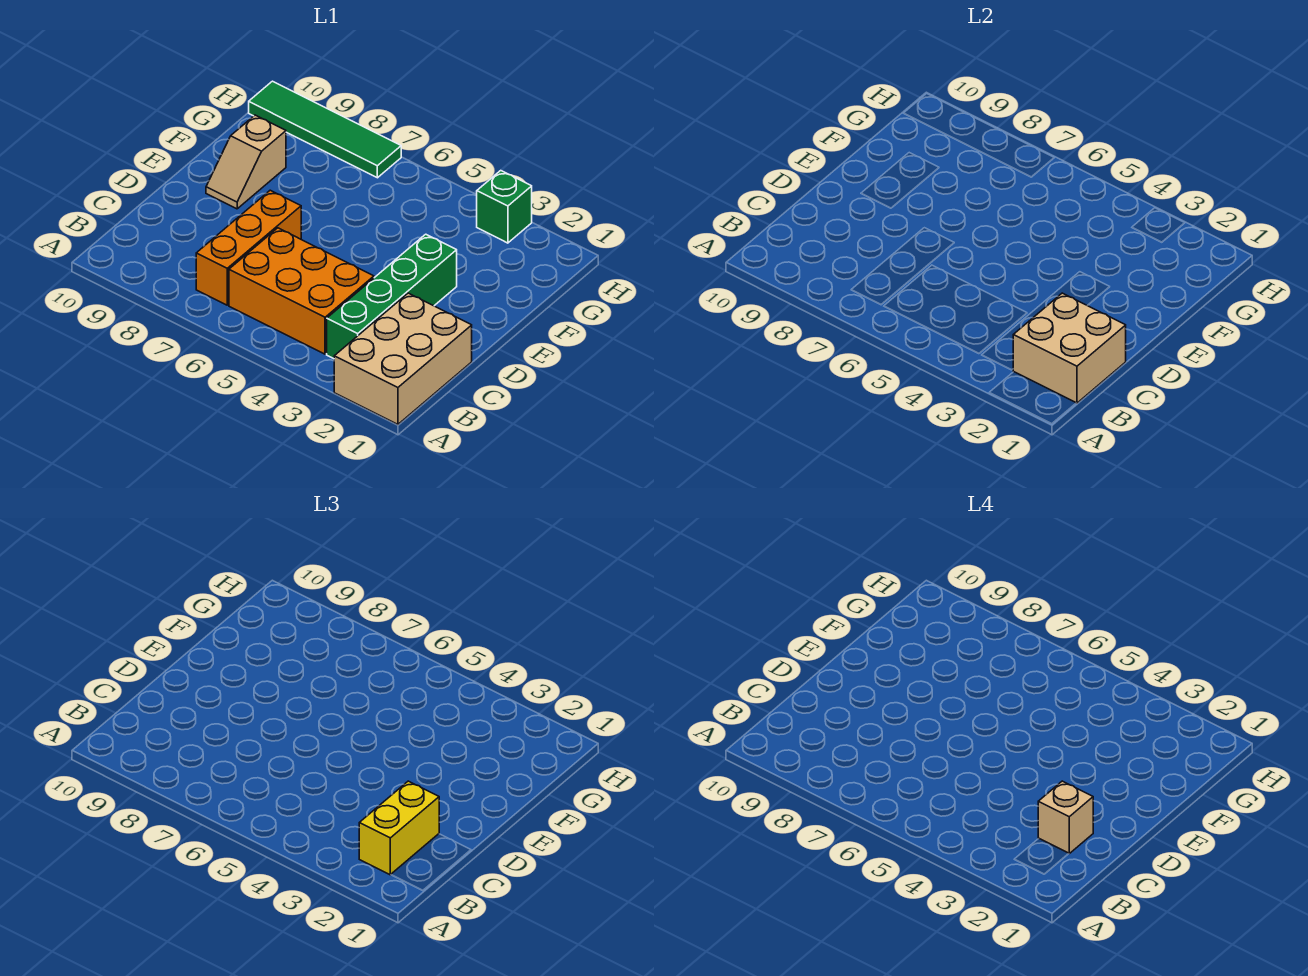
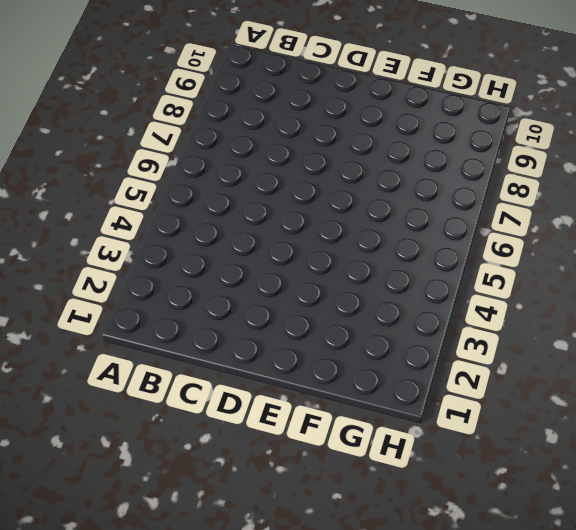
none -> tan brick A1:C2 level 1
none -> green brick B3:E3 level 1

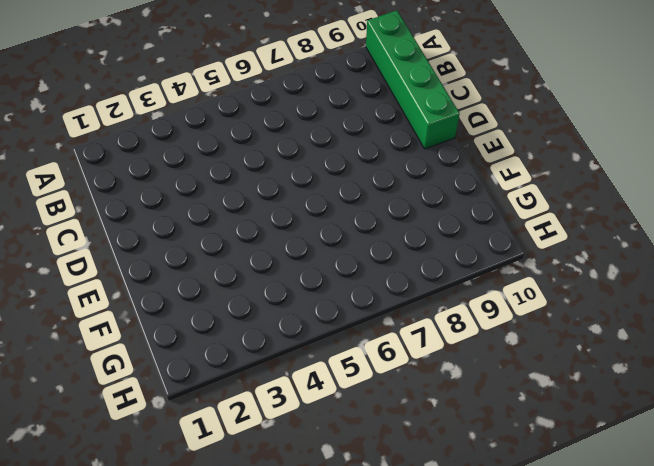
green brick A10:D10 level 1 -> green brick B3:E3 level 1
none -> tan brick A1:C2 level 1
none -> orange brick B4:C6 level 1

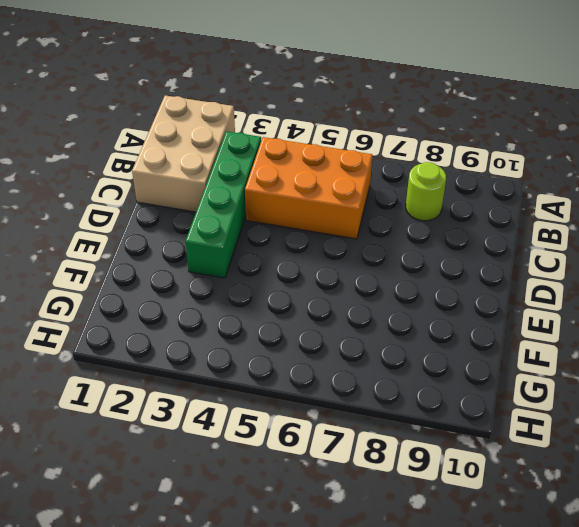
lime round brick B8 level 1 -> none
none -> orange brick B7:D7 level 1
none -> tan slope E9:F9 level 1 top F

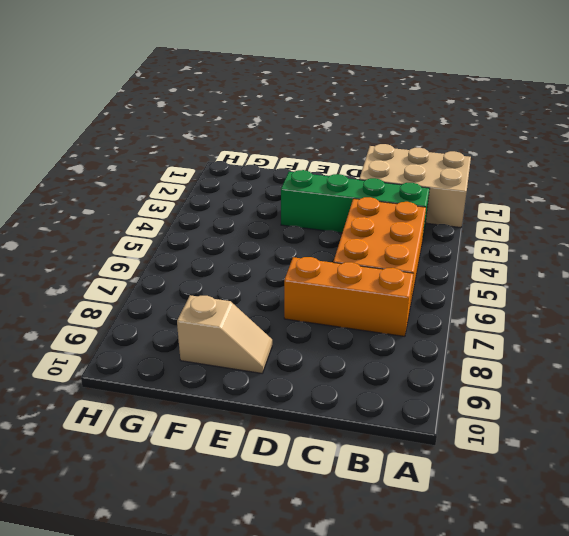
none -> green brick H3 level 1
none -> green tile H7:H10 level 1

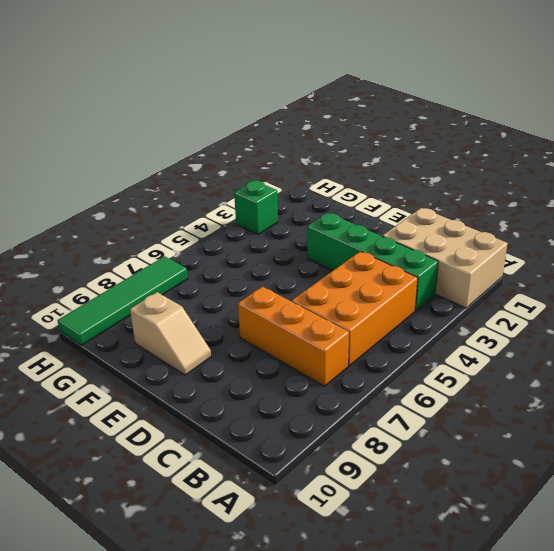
none -> tan brick B1:C2 level 2
none -> yellow brick B2:C2 level 3

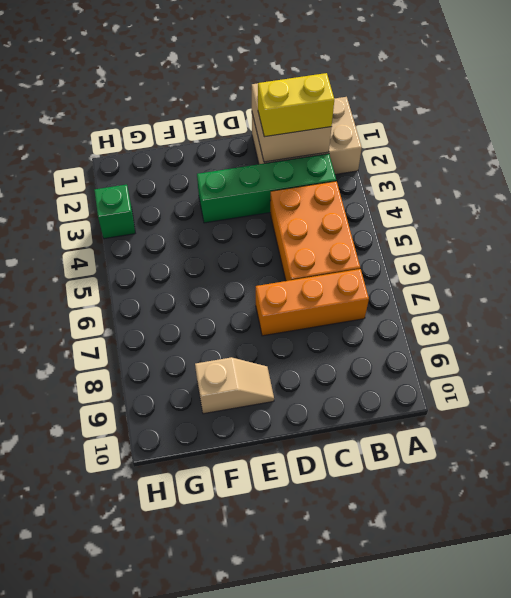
none -> green tile H7:H10 level 1
none -> tan brick C2 level 4

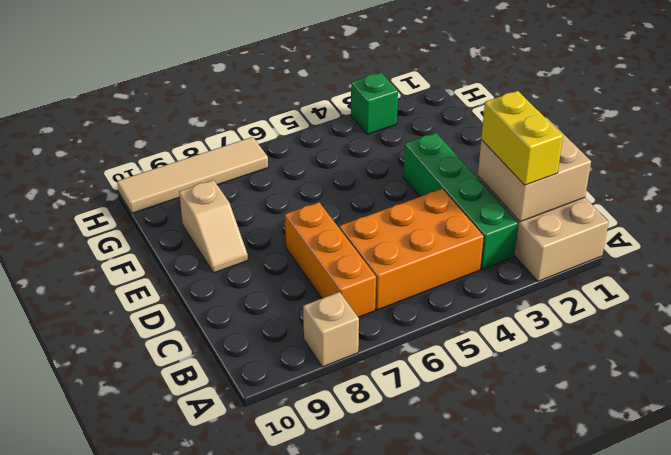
tan brick A8 level 1 -> tan brick C2 level 4
tan tile H7:H10 level 1 -> green tile H7:H10 level 1

